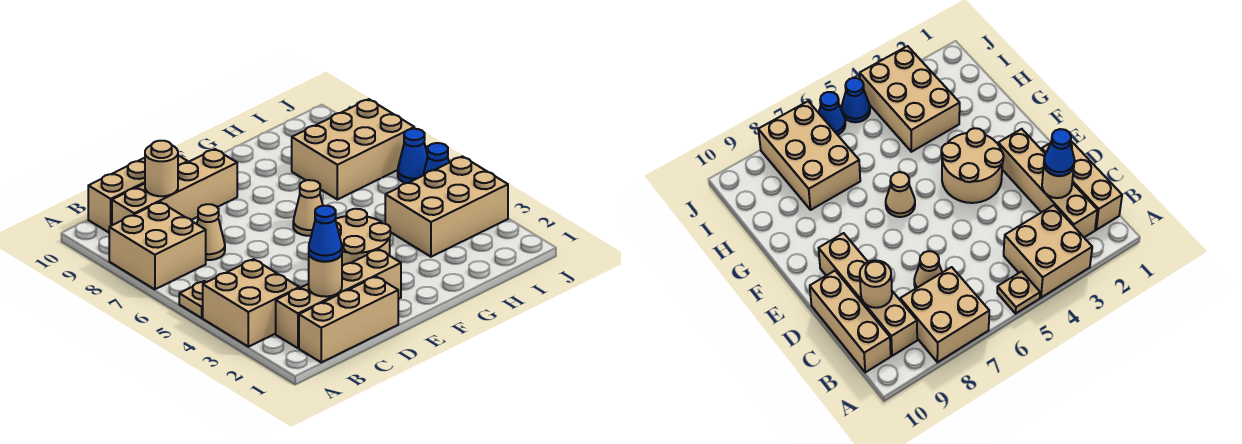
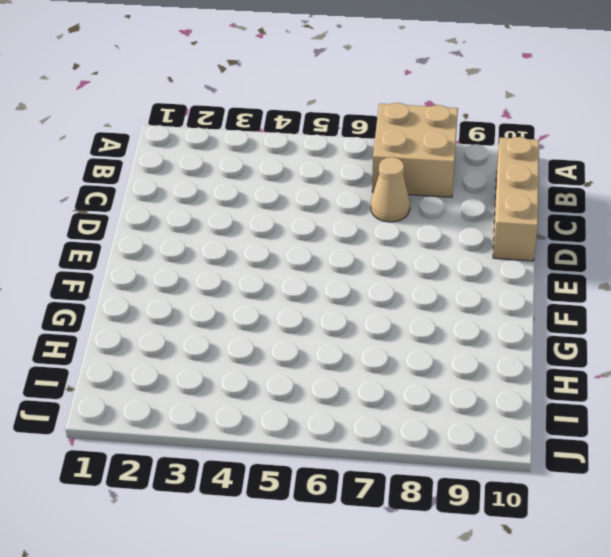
none -> tan brick A3:B4 level 1
none -> tan plate A5 level 1
none -> tan brick B1:D1 level 1

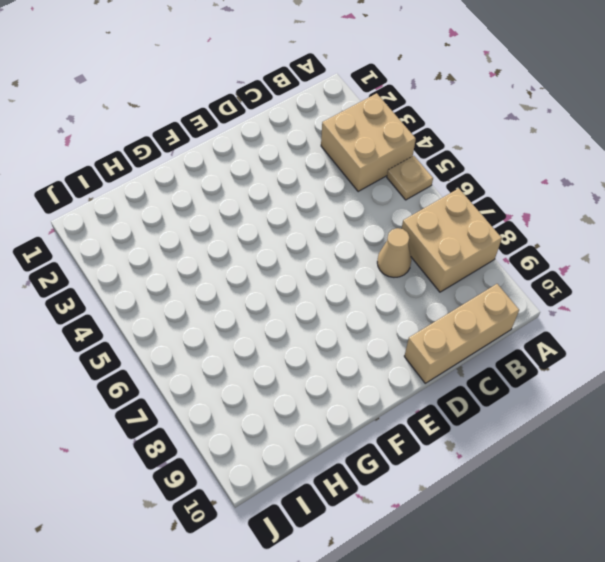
none -> tan brick B1:D1 level 1
none -> tan brick B2:E2 level 1
none -> tan brick B9:E9 level 1

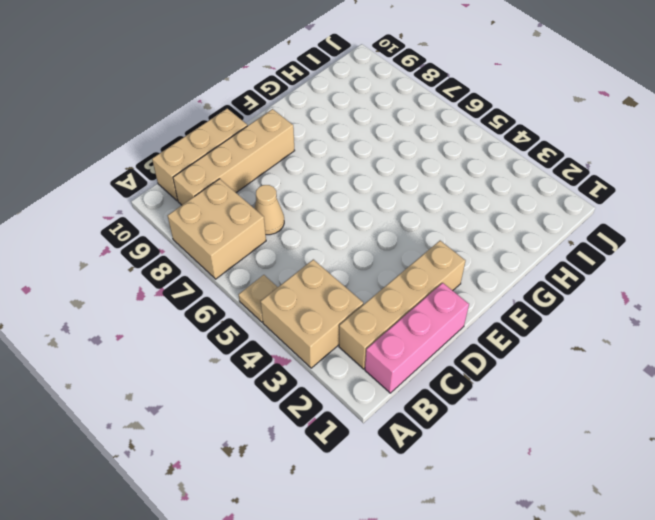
pink brick B1:D1 level 1 -> tan brick B1:D1 level 1
none -> tan round brick E3:F4 level 1
none -> tan cone F6 level 1
none -> tan brick H3:J4 level 1

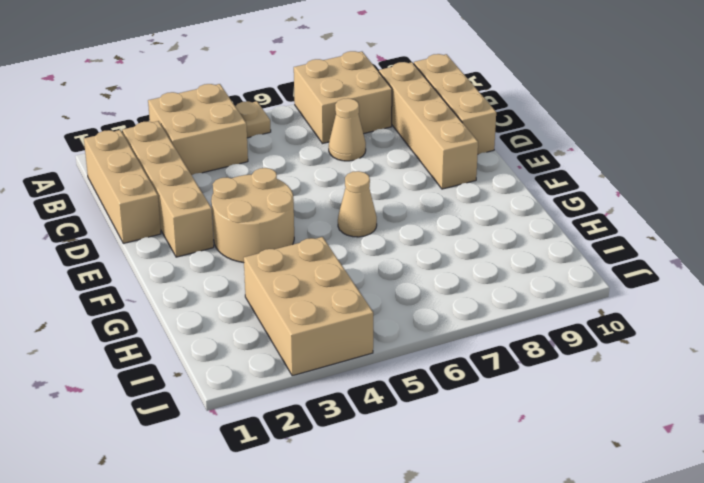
none -> tan brick H7:J8 level 1
none -> blue cone J5 level 1
none -> blue cone J6 level 1

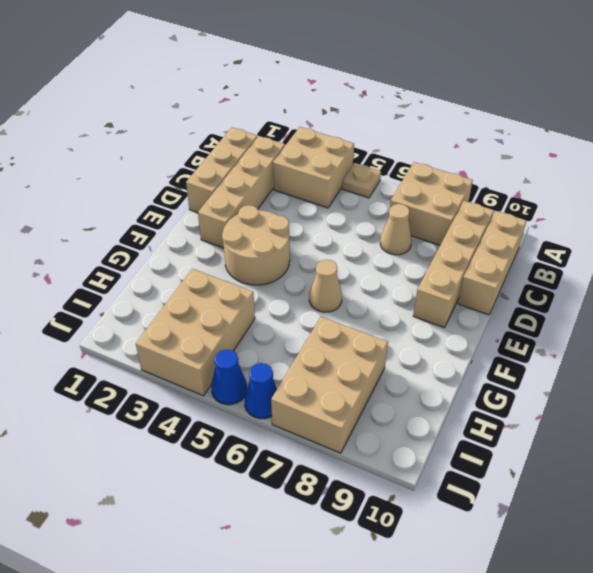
none -> tan round brick C2 level 2
none -> tan round brick C9 level 2
none -> blue cone C2 level 3

